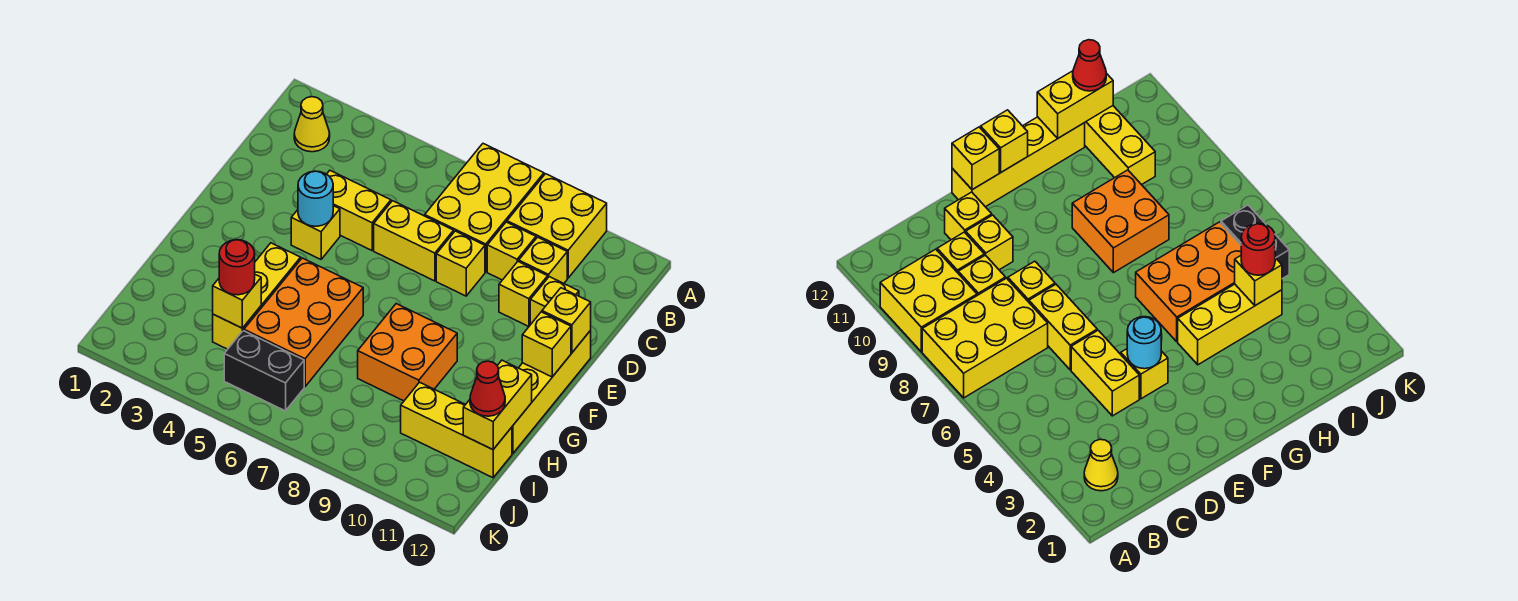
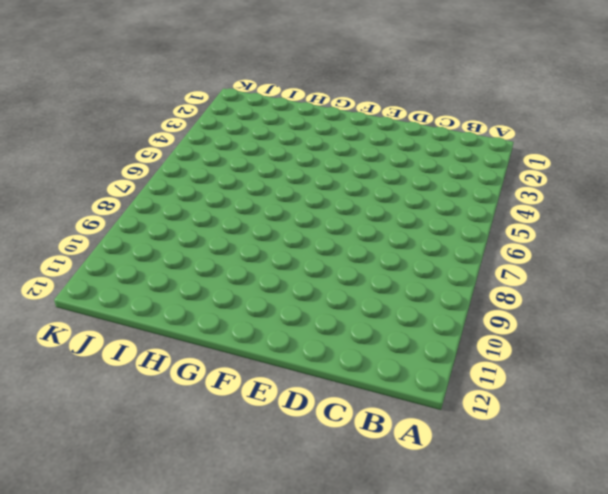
none -> yellow brick A7:C8 level 1
none -> yellow brick A9:B10 level 1
none -> yellow cone B2 level 1

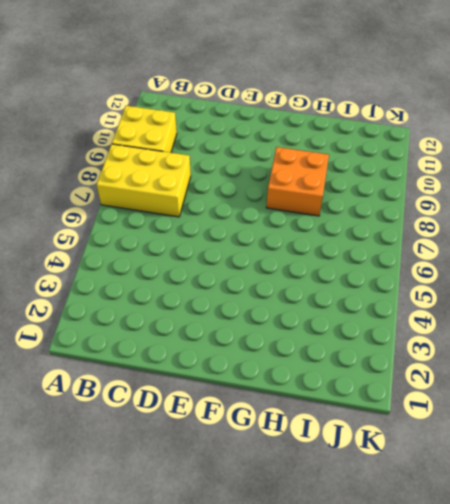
none -> yellow cone B2 level 1
none -> yellow brick C9 level 1
none -> yellow brick C10 level 1

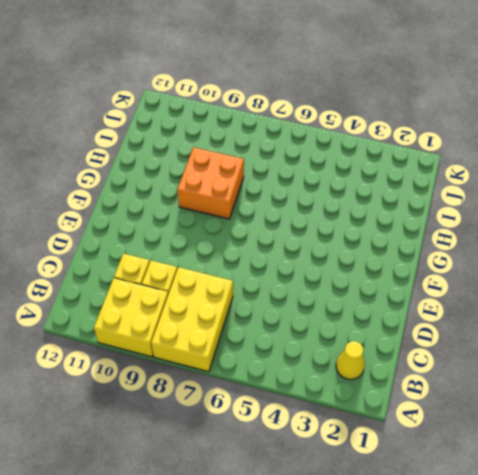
none -> yellow brick D4:D5 level 1
none -> yellow brick D6:D7 level 1
none -> yellow brick D8 level 1

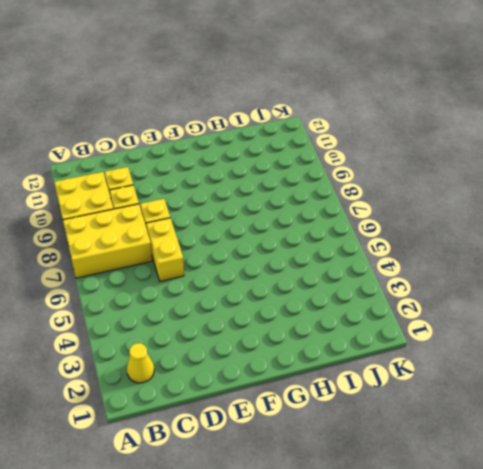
none -> yellow brick D4:D5 level 1
none -> yellow brick D10 level 1
none -> yellow brick D11 level 1

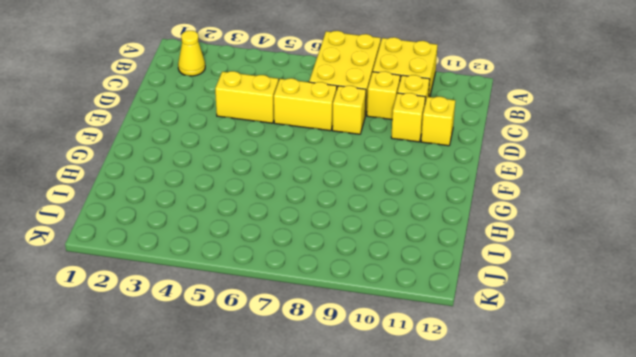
none -> yellow brick E4 level 1
none -> yellow brick E12:H12 level 1
none -> yellow brick G4:I4 level 1

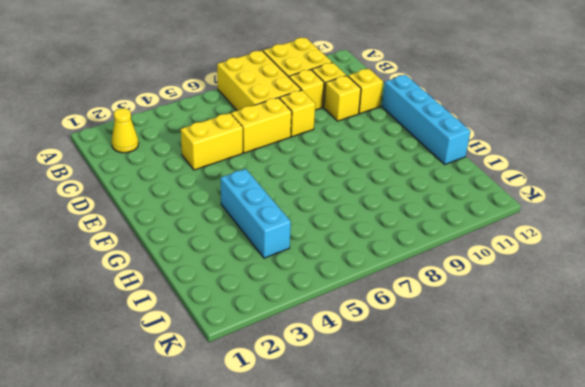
cyan brick E12:H12 level 1 -> yellow brick E12:H12 level 1
cyan brick G4:I4 level 1 -> yellow brick G4:I4 level 1
none -> yellow brick E4 level 1
none -> orange brick G5:I6 level 1
none -> orange brick G8:H9 level 1

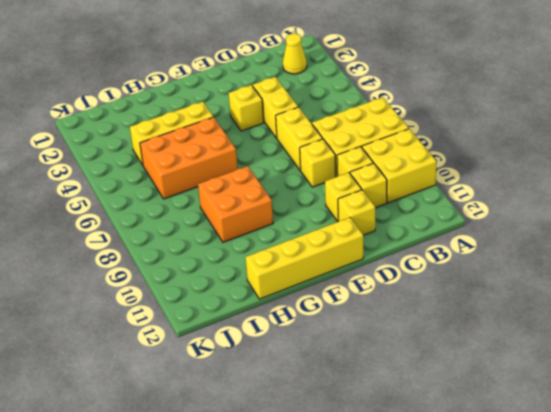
none -> yellow brick I10:I12 level 1
none -> black brick J5:J6 level 1
none -> cyan round brick E4 level 2

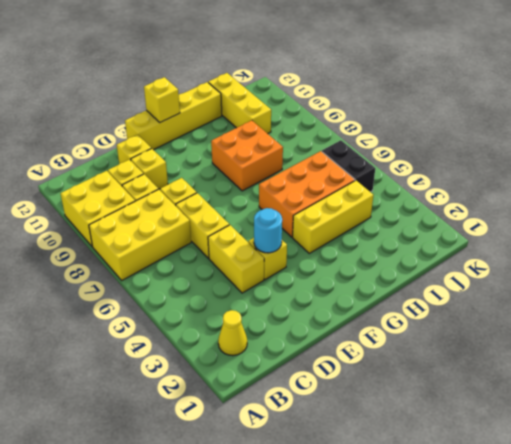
none -> yellow brick E12 level 2
none -> yellow brick H12:I12 level 2
none -> yellow brick I4 level 2

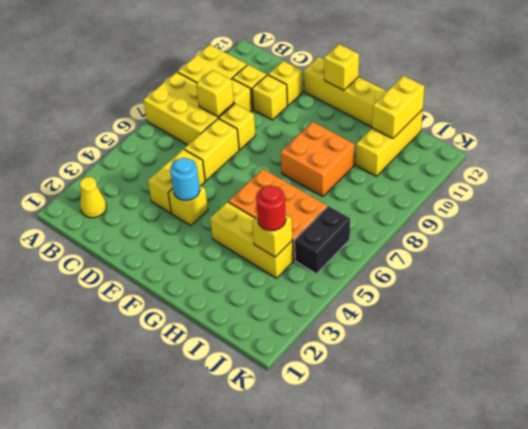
yellow brick C8 level 2 -> yellow brick E12 level 2
yellow brick I11:I12 level 2 -> yellow brick H12:I12 level 2
none -> red cone I12 level 3

